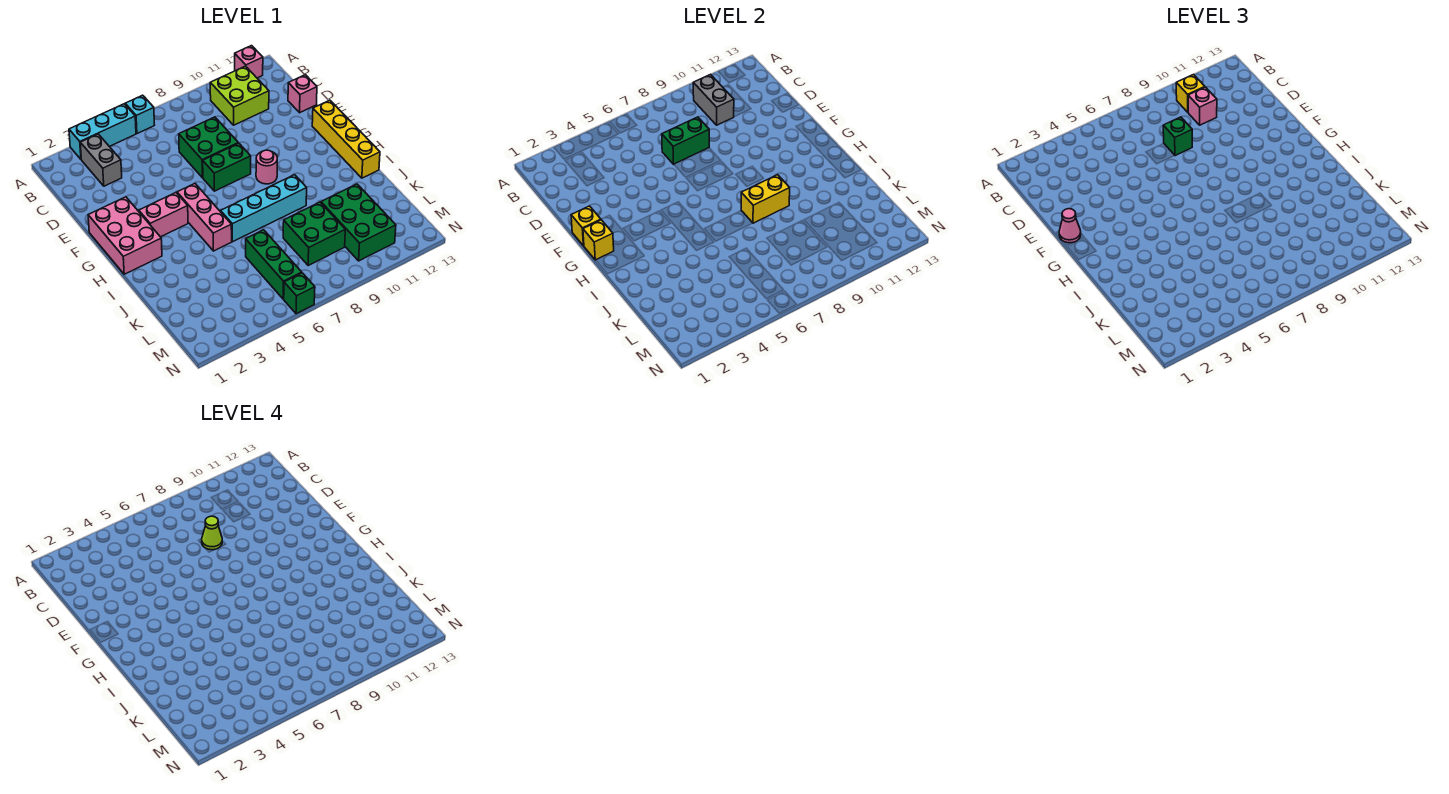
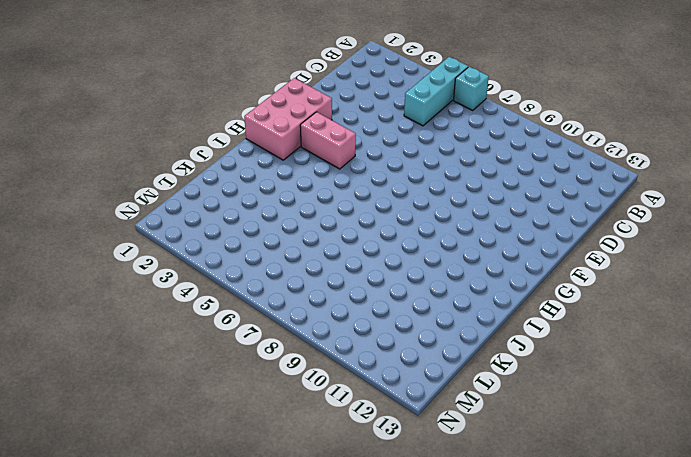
cyan brick A5:C5 level 1 -> cyan brick A3:A5 level 1
none -> pink brick A12 level 1
none -> grey brick B3:C3 level 1
none -> lime brick B10:C11 level 1

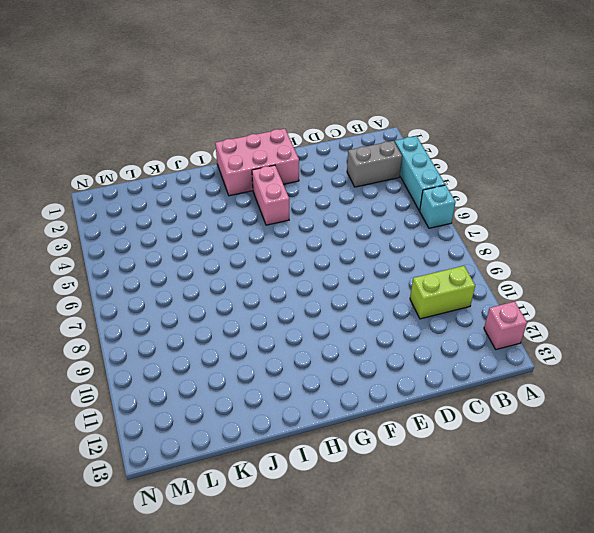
lime brick B10:C10 level 1 -> lime brick B10:C11 level 1
none -> green brick D7:E8 level 1
none -> pink brick D13 level 1
none -> green brick F7:F8 level 1

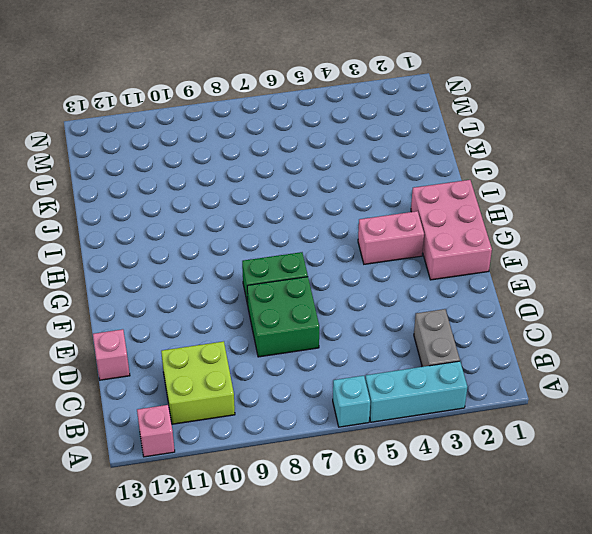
none -> yellow brick F13:I13 level 1
none -> pink brick G5:I5 level 1
none -> pink round brick G9 level 1

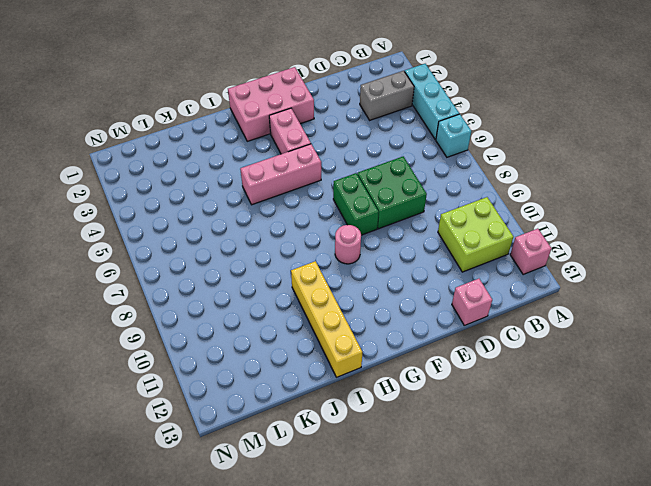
yellow brick I10:I13 level 1 -> yellow brick F13:I13 level 1
none -> cyan brick I6:I9 level 1
none -> green brick K6:M6 level 1
none -> green brick K8:L9 level 1

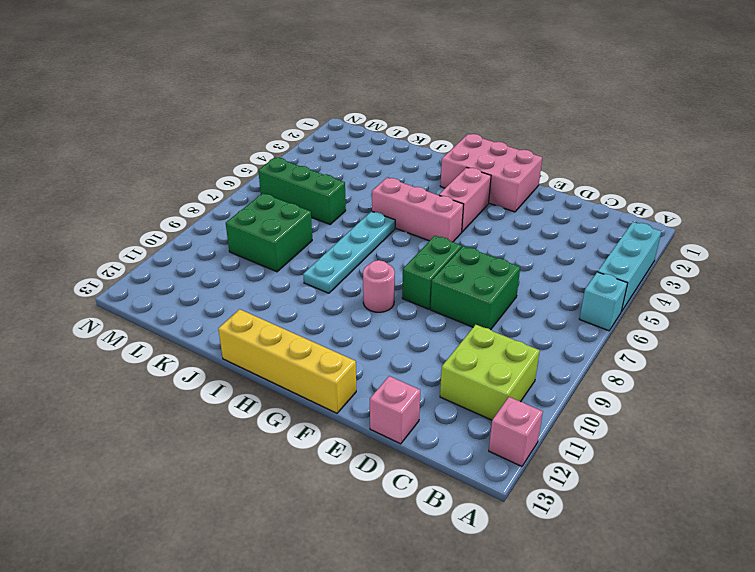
cyan plate I6:I9 level 1 -> cyan brick I6:I9 level 1
none -> grey brick B3:C3 level 1
none -> green brick K10:M11 level 1
none -> green brick N6 level 1

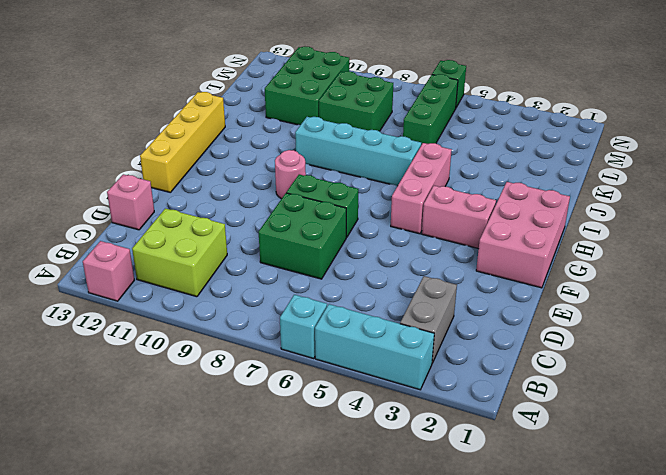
none -> grey brick B10:C10 level 2
none -> green brick D7:D8 level 2
none -> yellow brick F1 level 2

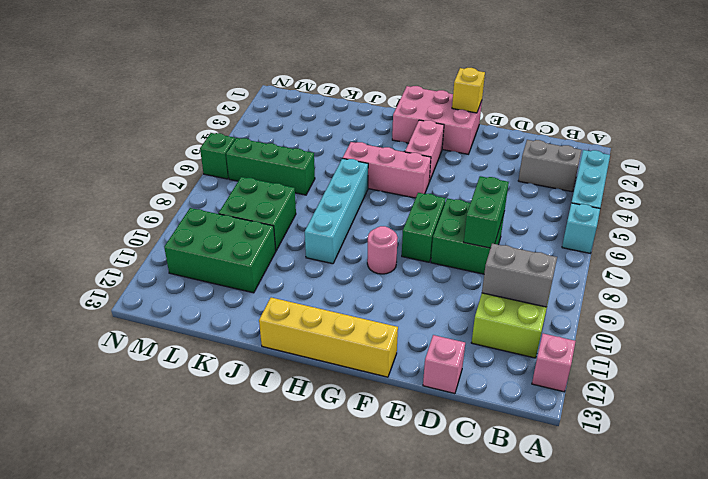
none -> yellow brick G1 level 2
none -> yellow brick I8:I9 level 2
none -> yellow brick B10 level 3

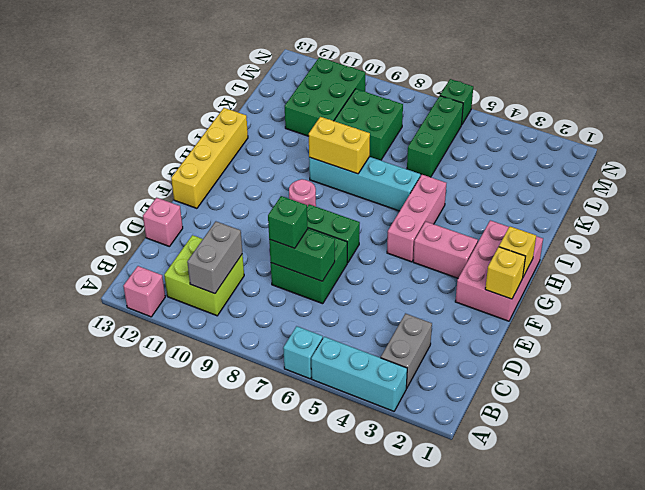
none -> yellow brick B10 level 3
none -> pink brick C10 level 3
none -> pink cone F1 level 3

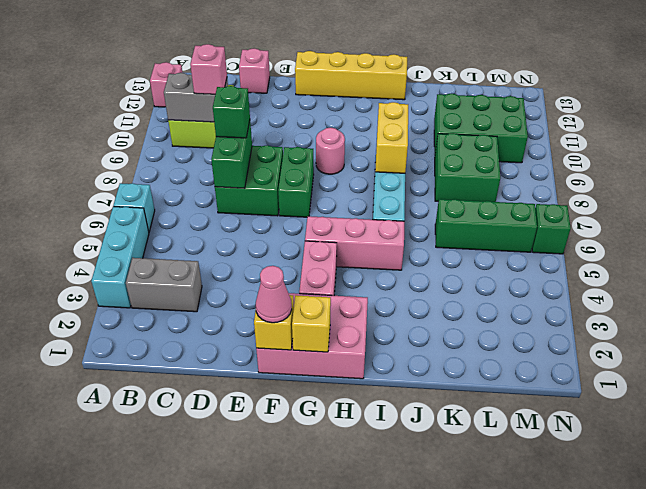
none -> yellow brick B10 level 3
none -> lime cone D8 level 4

